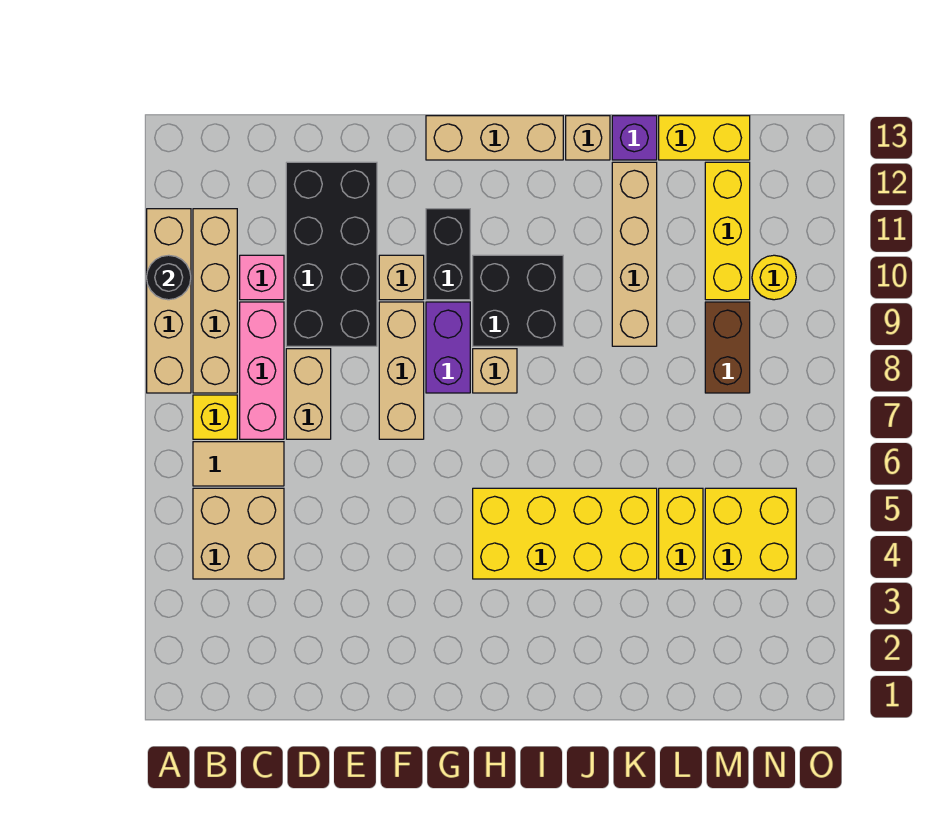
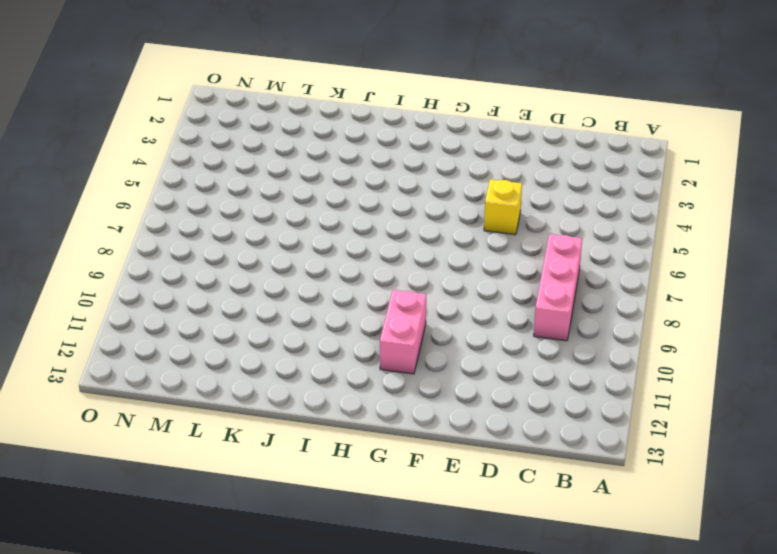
yellow brick E5 level 1 -> yellow brick B7 level 1
pink brick G10:G11 level 1 -> black brick G10:G11 level 1
none -> tan brick A8:A11 level 1
none -> tan brick B4:C5 level 1
none -> tan tile B6:C6 level 1

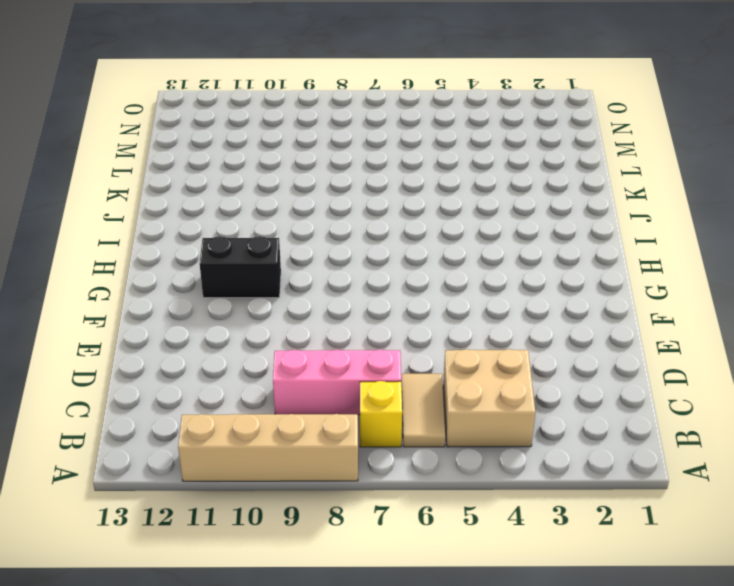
none -> tan brick B8:B11 level 1
none -> pink brick C10 level 1
none -> tan brick D7:D8 level 1

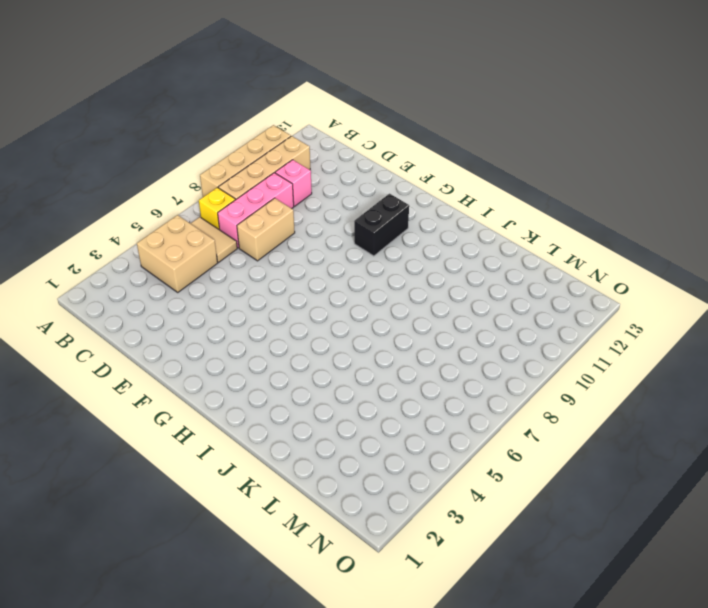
none -> black brick D9:E12 level 1
none -> tan brick F7:F9 level 1
none -> tan brick F10 level 1

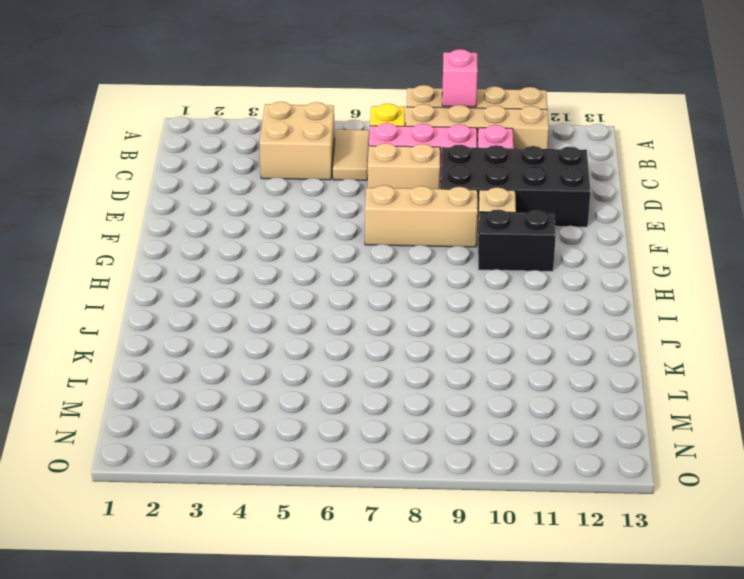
pink brick A9 level 2 -> none
none -> purple brick G8:G9 level 1
none -> tan brick G13:I13 level 1
none -> yellow brick H4:K5 level 1

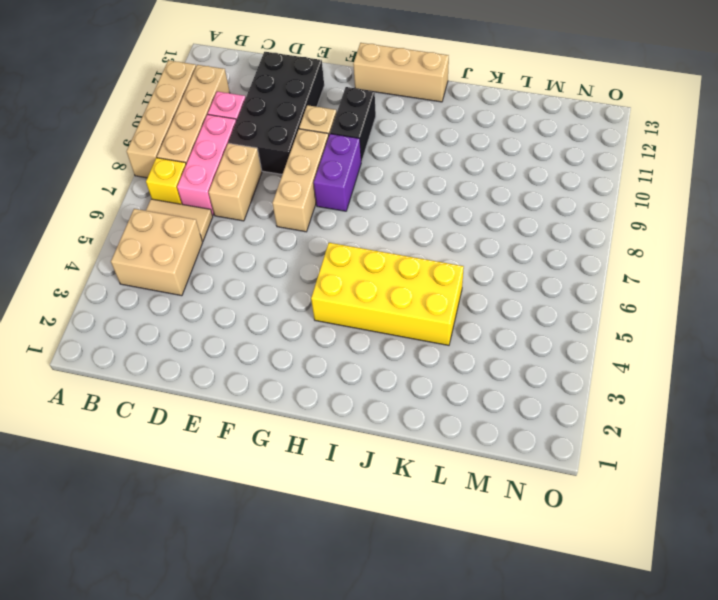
none -> tan brick H8 level 1
none -> black brick H9:I10 level 1
none -> tan brick J13 level 1

